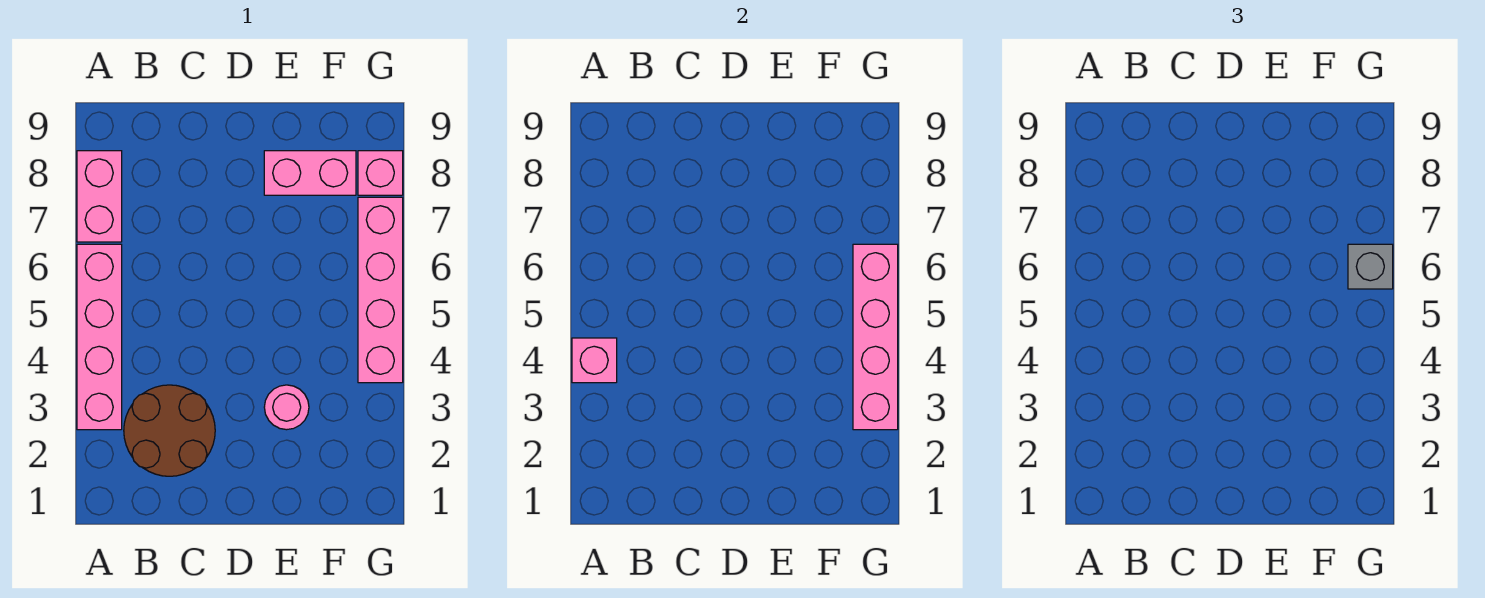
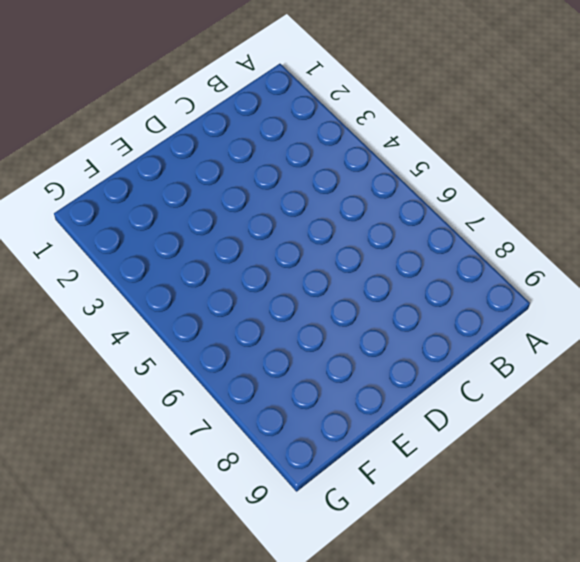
none -> pink brick A3:A6 level 1
none -> pink brick A7:A8 level 1

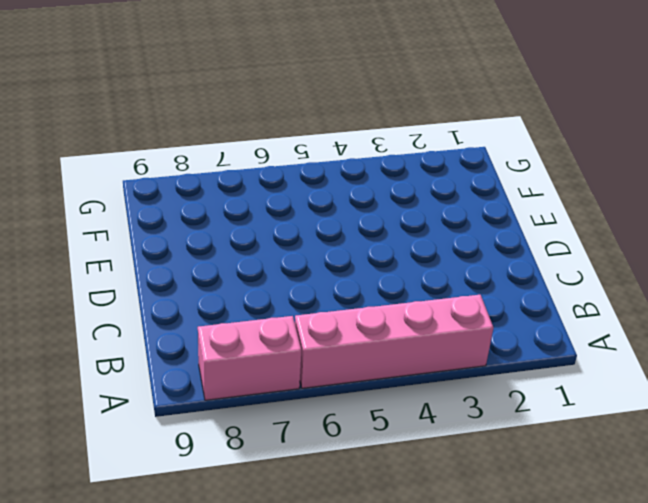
none -> brown round brick B2:C3 level 1
none -> pink round brick E3 level 1

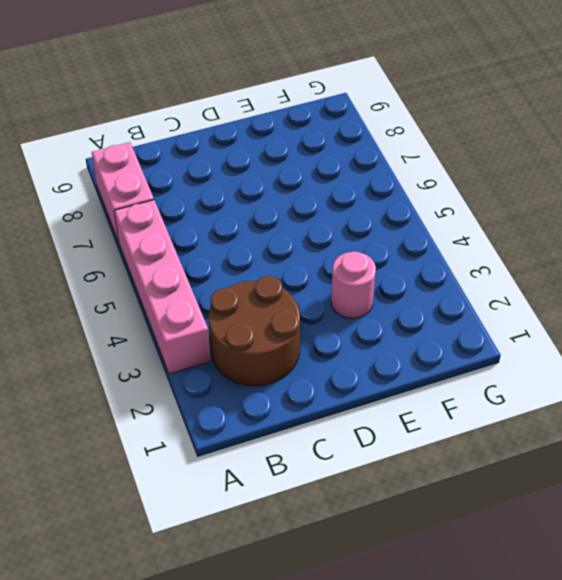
none -> pink brick E8:F8 level 1
none -> pink brick G4:G7 level 1

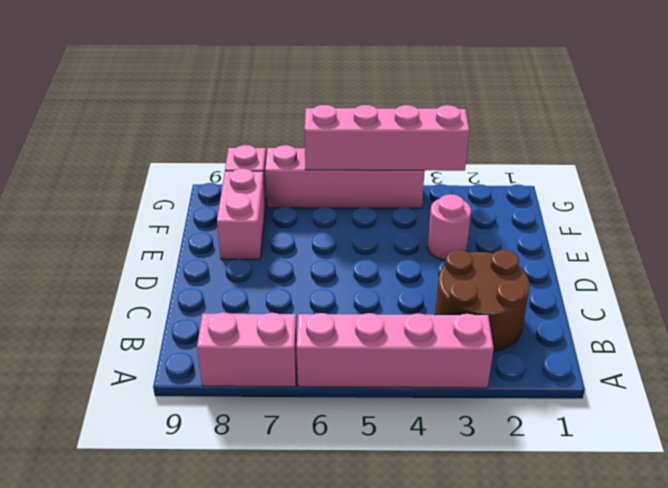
none -> pink brick A4 level 2
none -> grey brick G6 level 3

